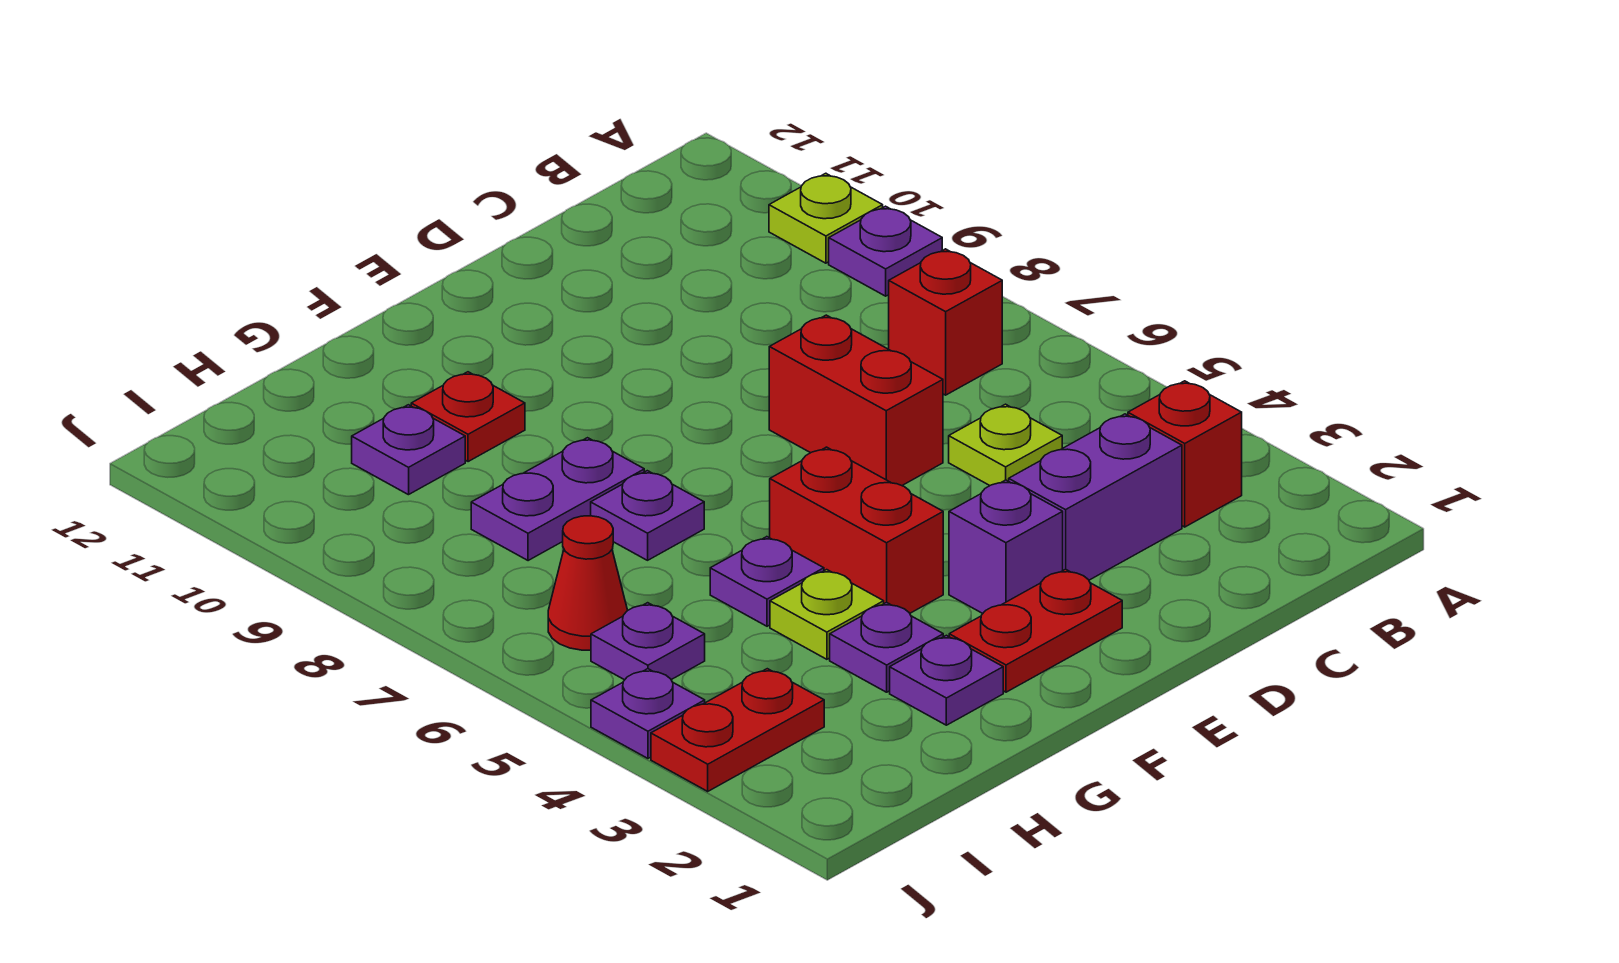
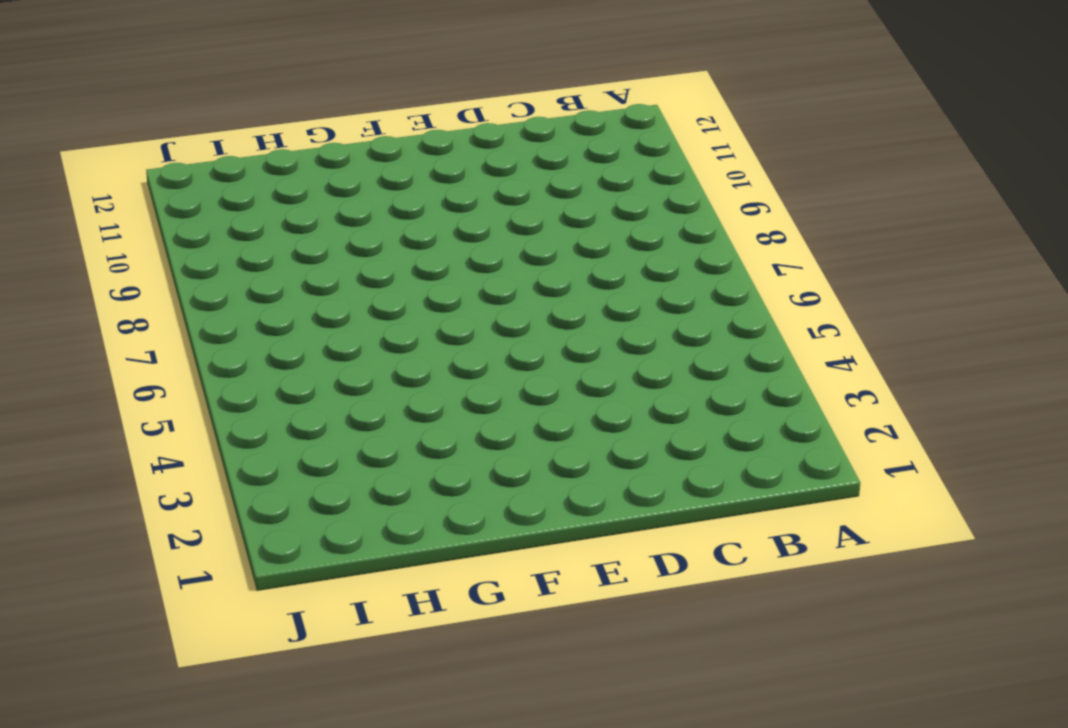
none -> purple plate A9 level 1
none -> lime plate A10 level 1
none -> red brick B3 level 1

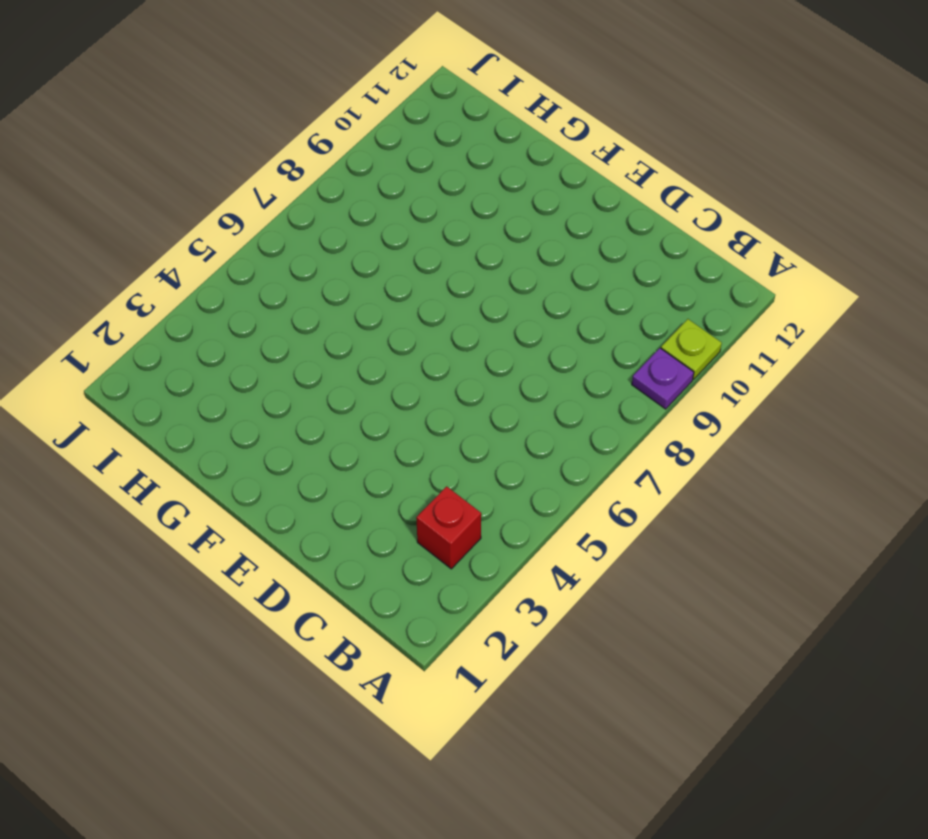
none -> red brick B7 level 1
none -> purple brick C3:D3 level 1
none -> lime plate C5 level 1

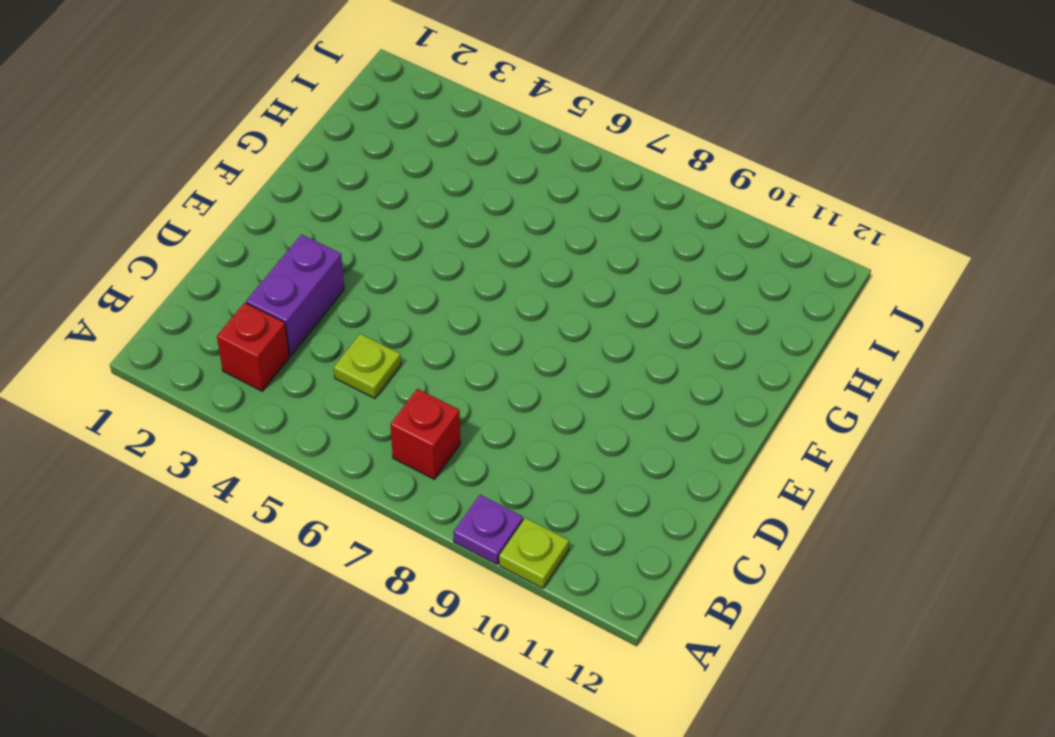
none -> red brick D6:D7 level 1
none -> red plate E2:F2 level 1
none -> purple brick E3 level 1

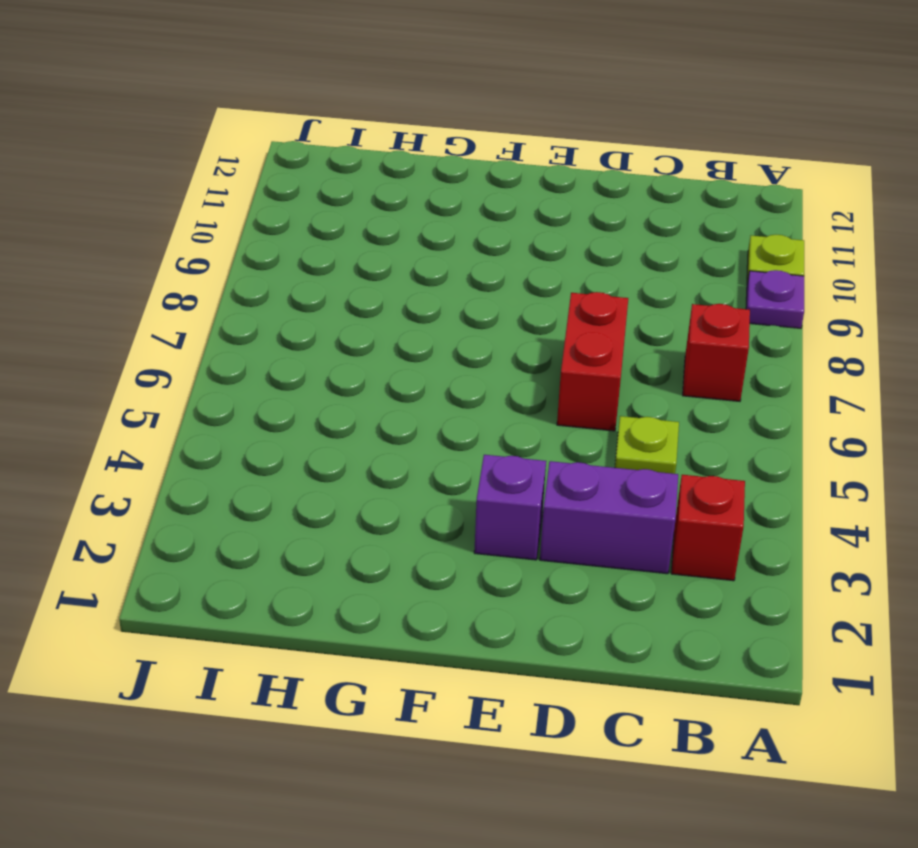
none -> red plate E2:F2 level 1
none -> red brick F4:F5 level 1
none -> purple plate G2 level 1

